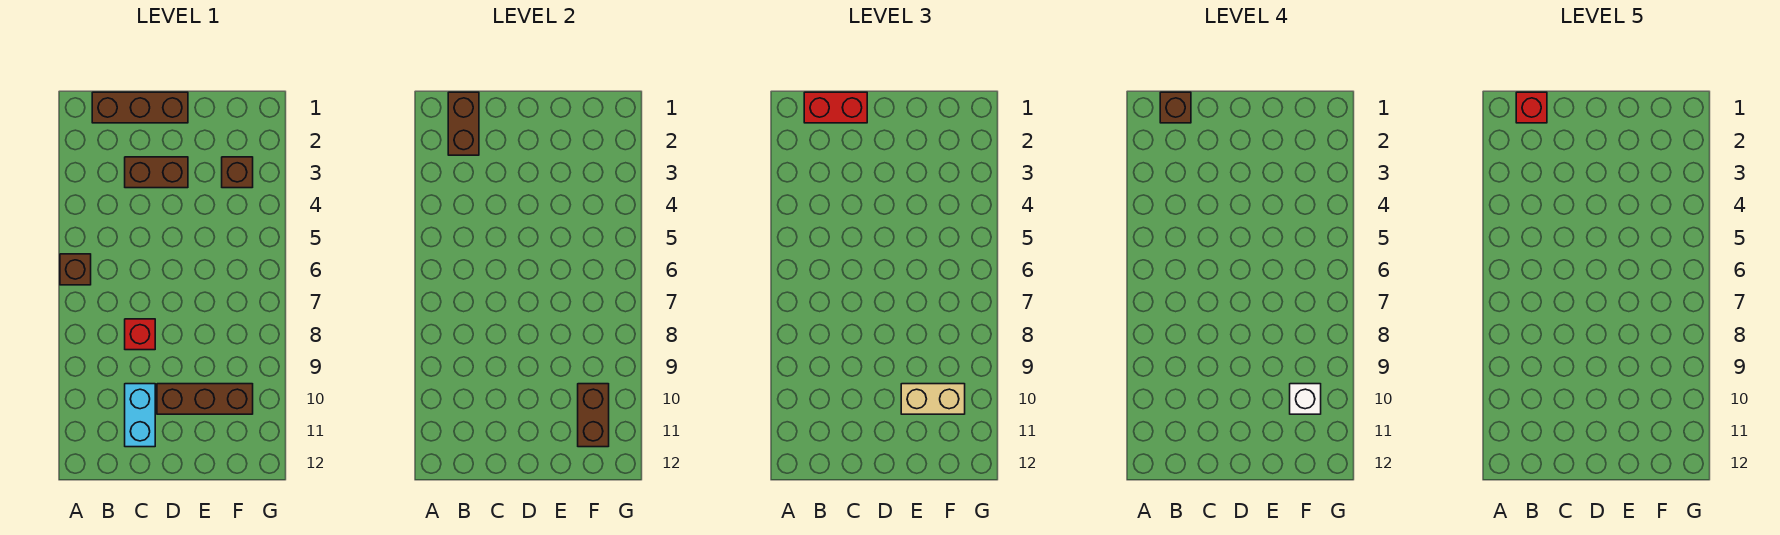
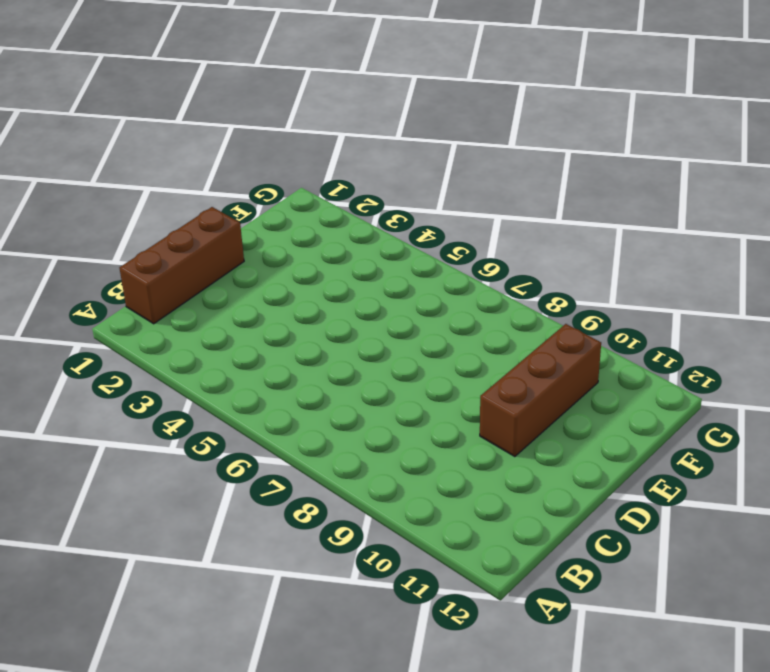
none -> brown brick A6 level 1
none -> brown brick C3:D3 level 1
none -> red brick C8 level 1

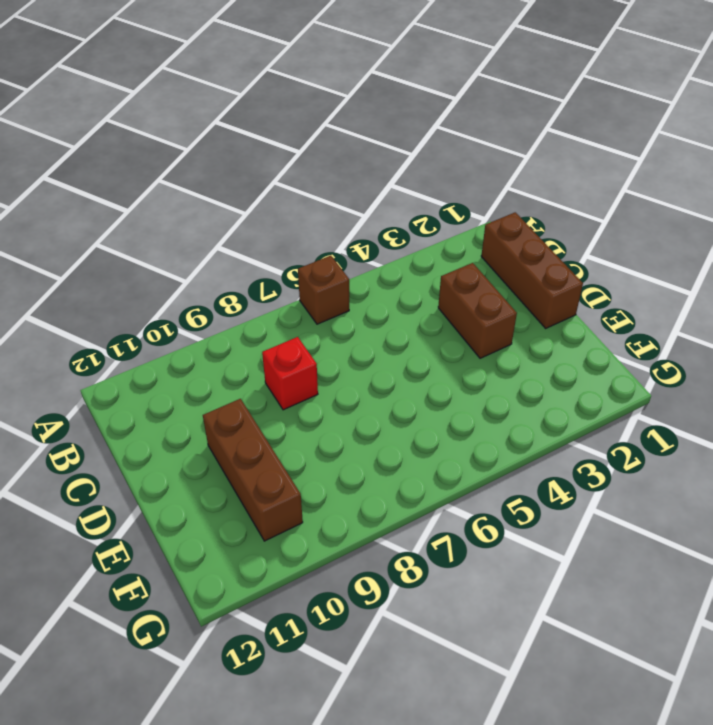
none -> cyan brick C10:C11 level 1
none -> brown brick F3 level 1
none -> brown brick B1:B2 level 2

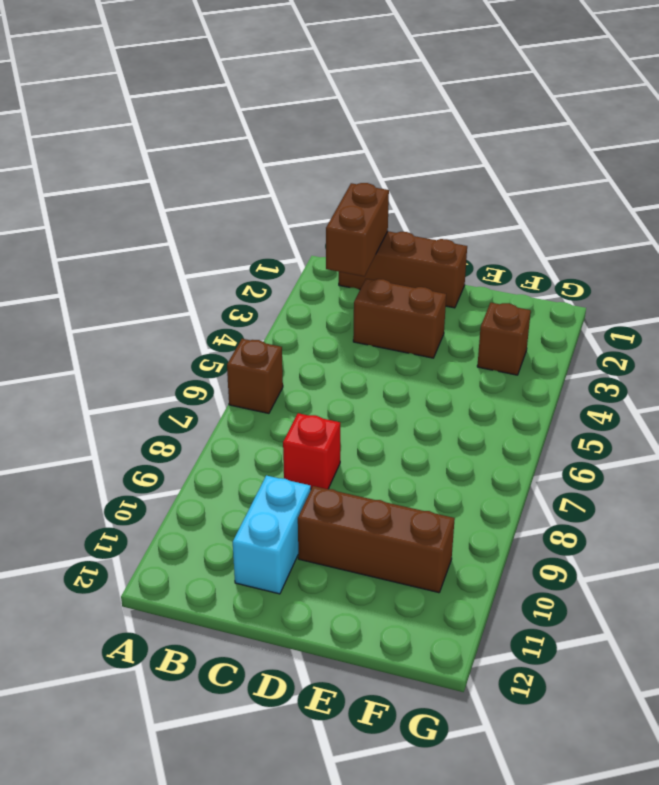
none -> brown brick F10:F11 level 2
none -> red brick B1:C1 level 3
none -> tan brick E10:F10 level 3

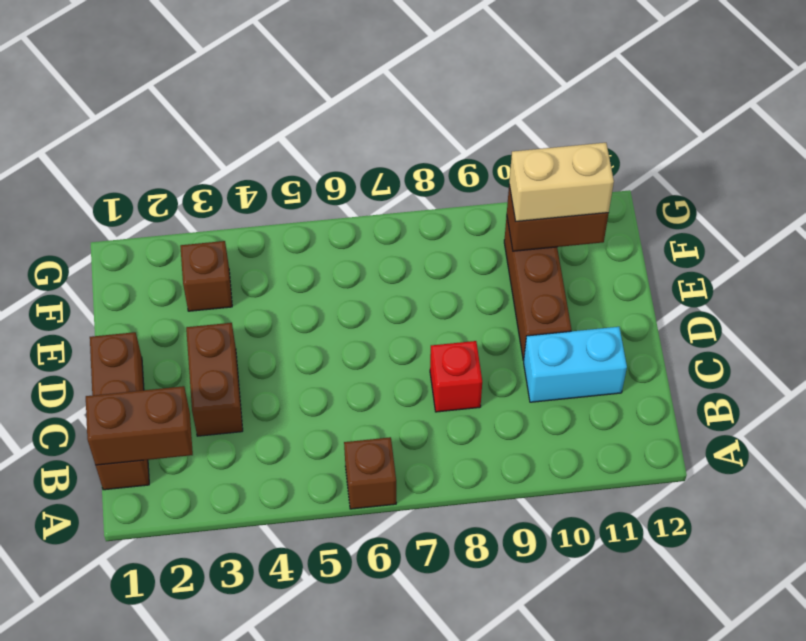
tan brick F10:F11 level 3 -> tan brick E10:F10 level 3
none -> red brick B1:C1 level 3
none -> brown brick B1 level 4
none -> white brick F10 level 4

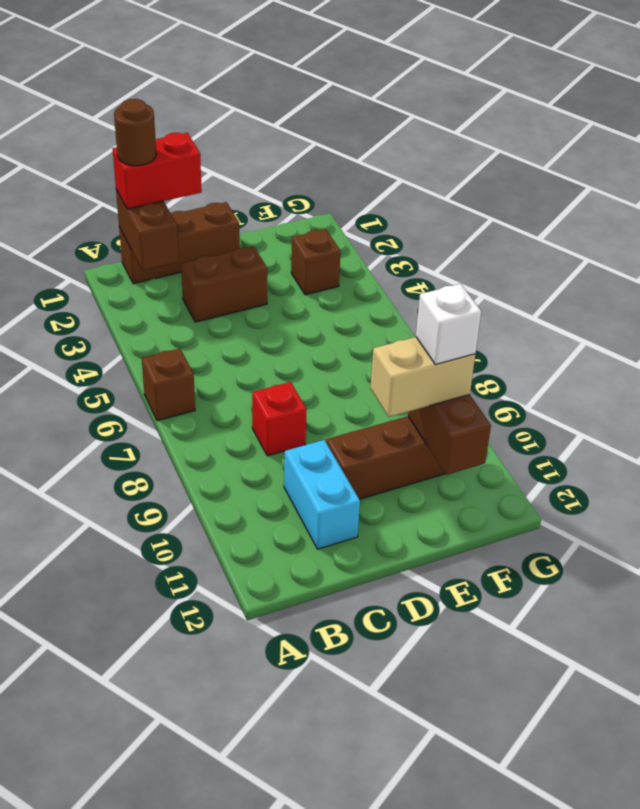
brown round brick B1 level 4 -> brown brick B1 level 4
none -> red brick B1 level 5

